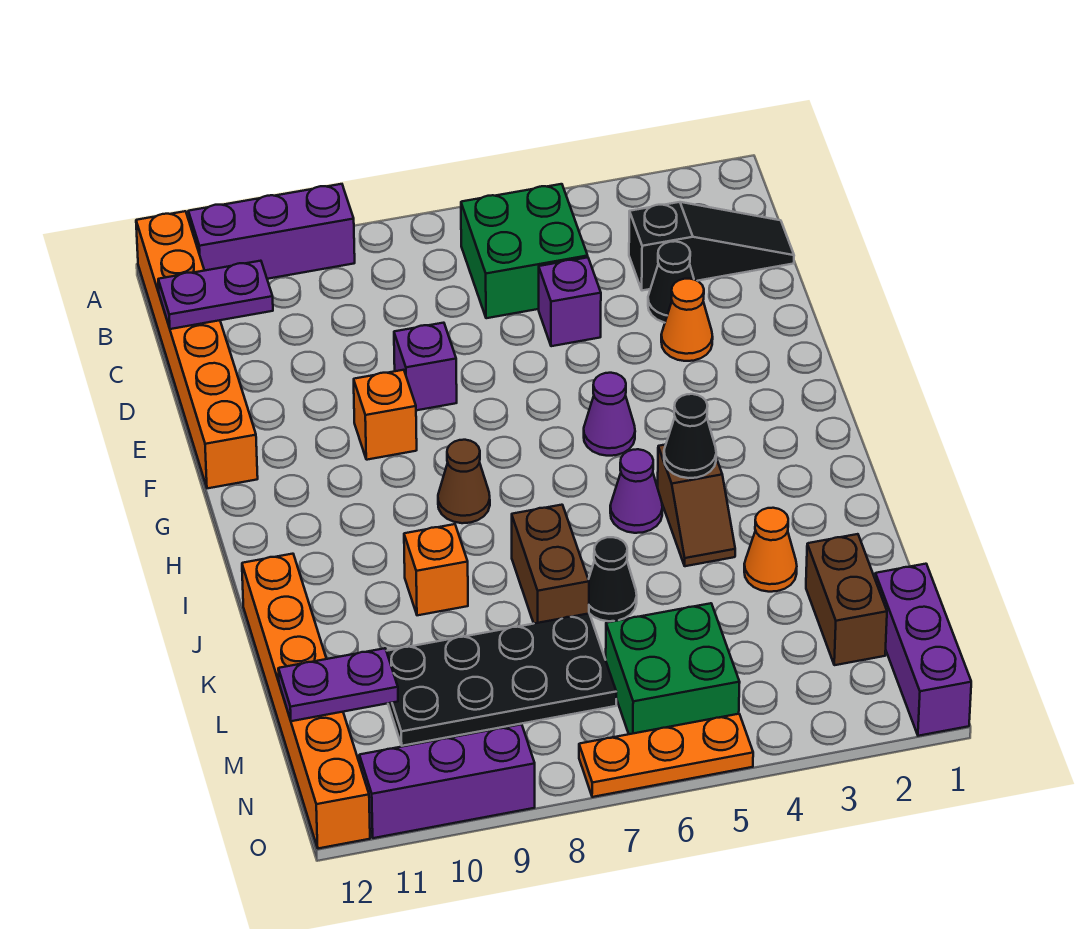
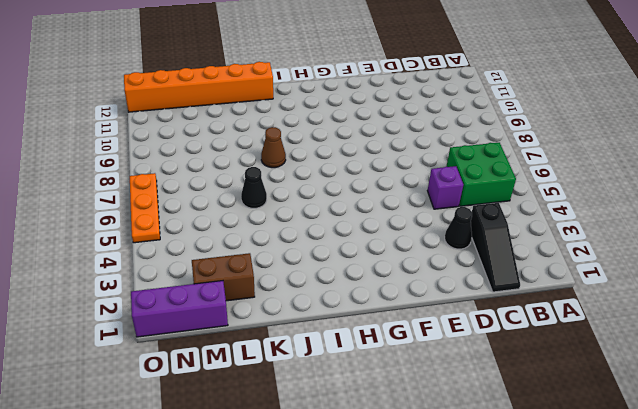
brown cone J8 level 1 -> brown cone H8 level 1
none -> purple brick A9:A11 level 1
none -> orange brick A12:F12 level 1
none -> orange cone E3 level 1

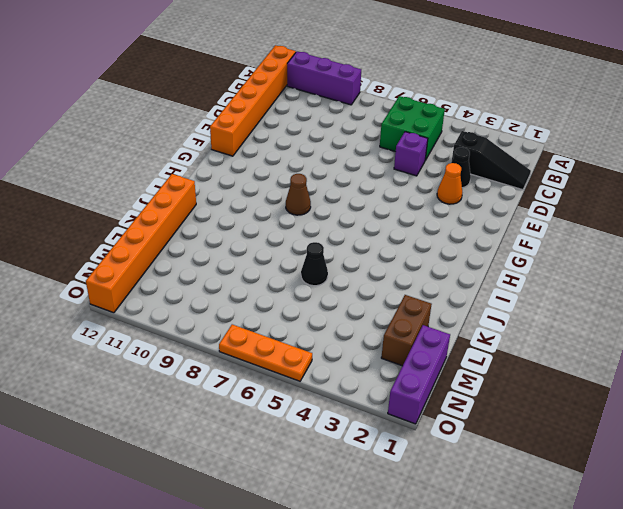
none -> purple brick E8 level 1
none -> orange brick F9 level 1
none -> purple cone G5 level 1

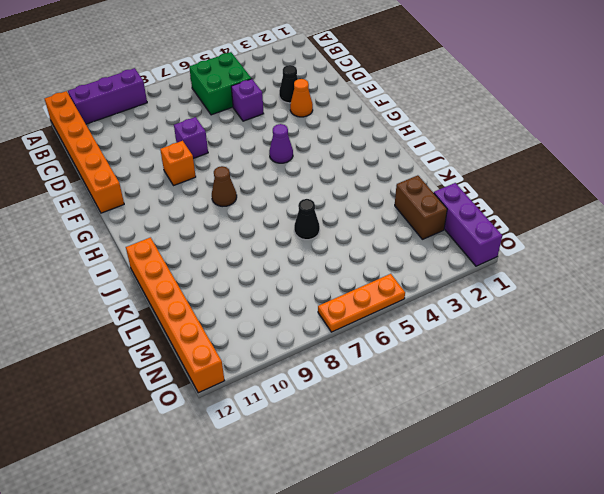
none -> black slope C1:C3 level 1 top 3
none -> brown slope I4:J4 level 1 top I
none -> purple cone I5 level 1

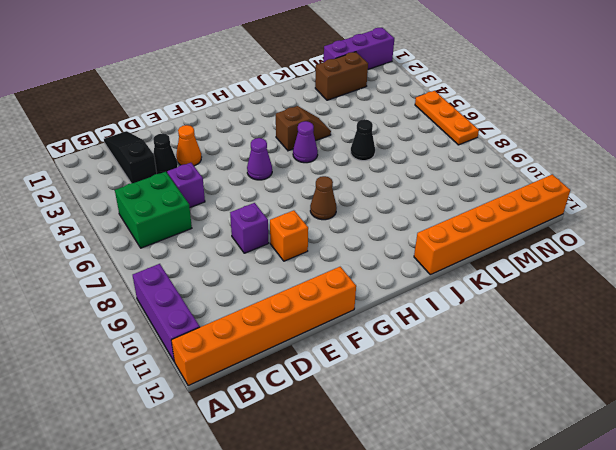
none -> brown brick J7:K7 level 1
none -> orange brick J9 level 1
none -> orange cone K3 level 1

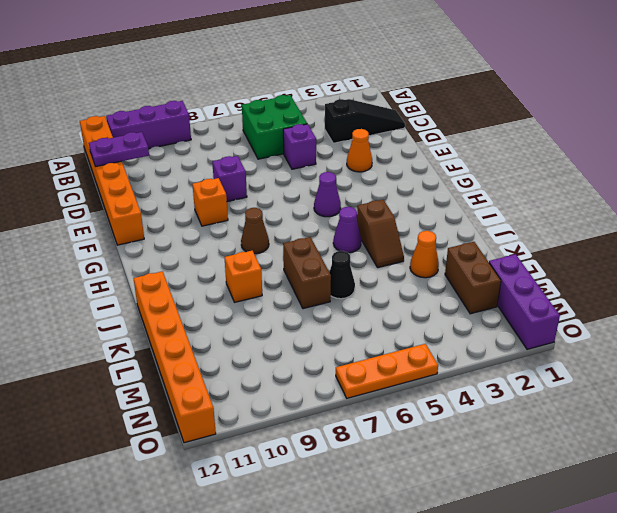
none -> black cone D3 level 1
none -> black plate L7:M10 level 1
none -> green brick M5:N6 level 1

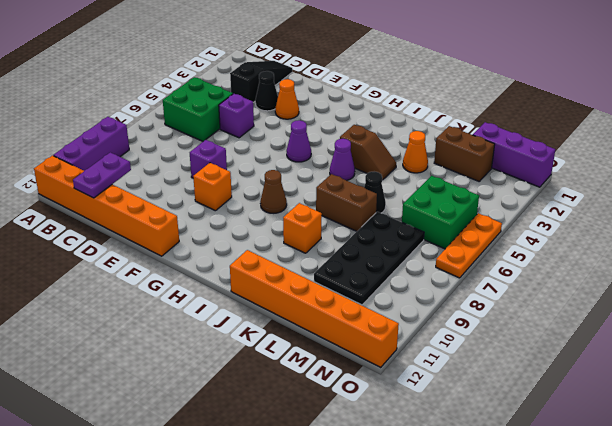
none -> purple brick O9:O11 level 1
none -> black cone I4 level 2
none -> purple plate M11:M12 level 2

